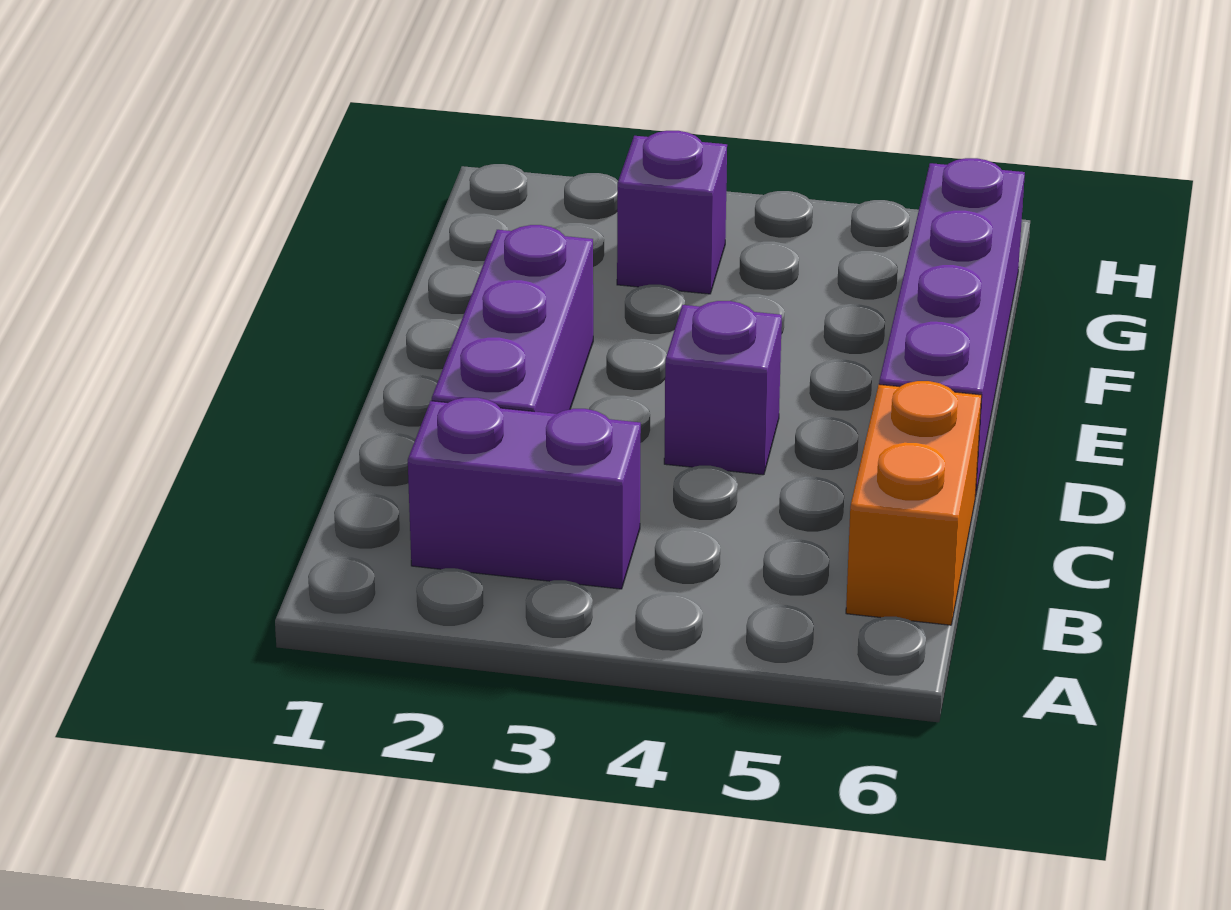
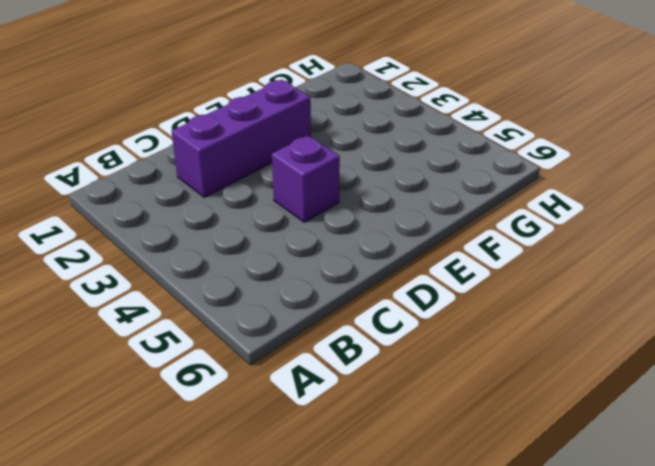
none -> purple brick B2:B3 level 1
none -> orange brick B6:C6 level 1

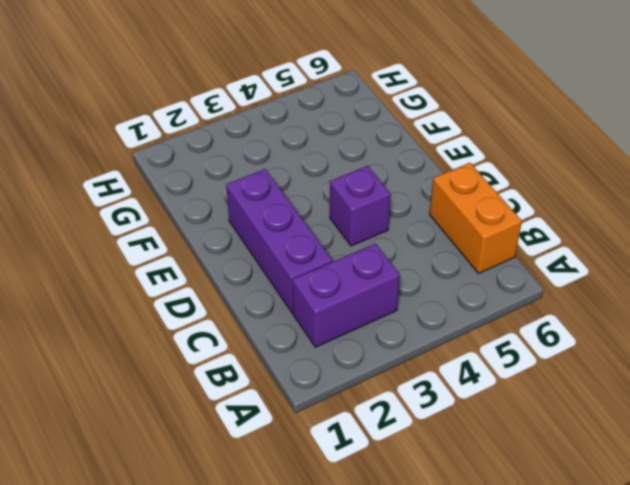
none -> purple brick D6:G6 level 1
none -> purple brick G3 level 1

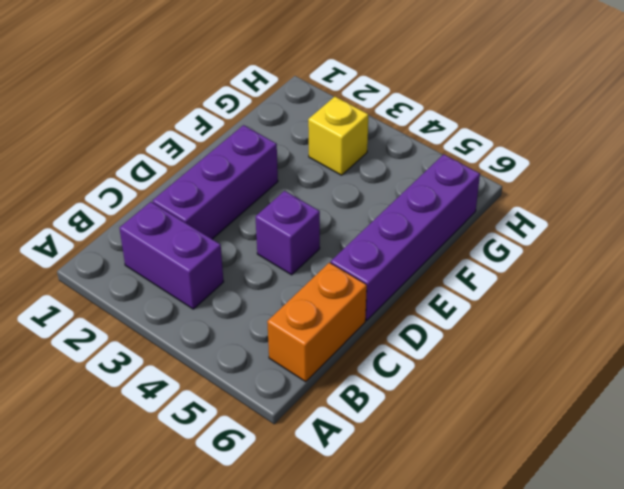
yellow brick G3 level 1 -> purple brick G3 level 1

